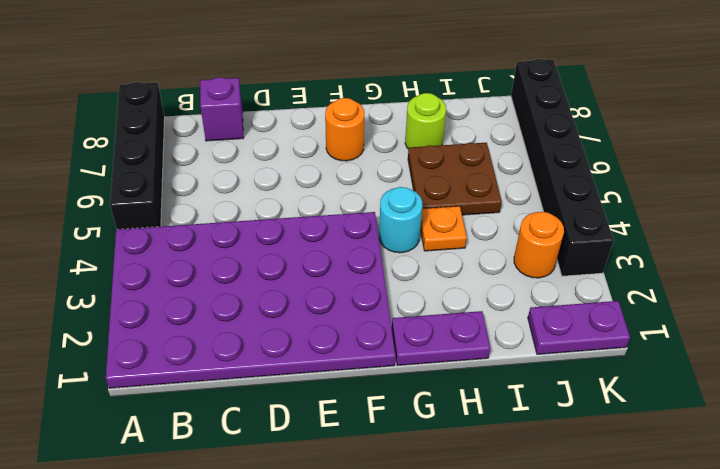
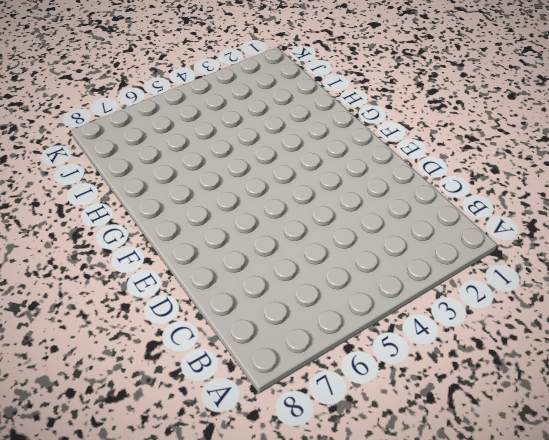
none -> purple plate A1:F4 level 1
none -> black brick A5:A8 level 1
none -> purple brick C8 level 1

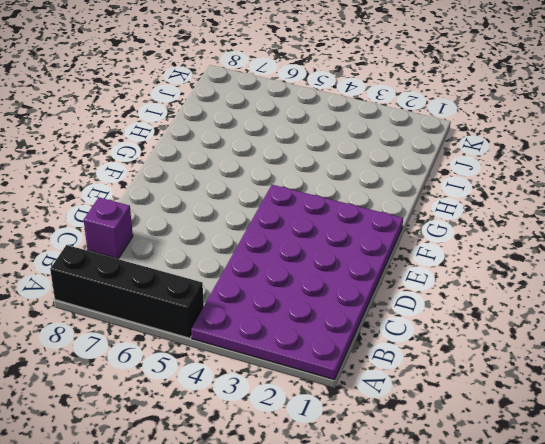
none -> orange round brick F7 level 1
none -> purple plate G1:H1 level 1
none -> cyan round brick G4 level 1

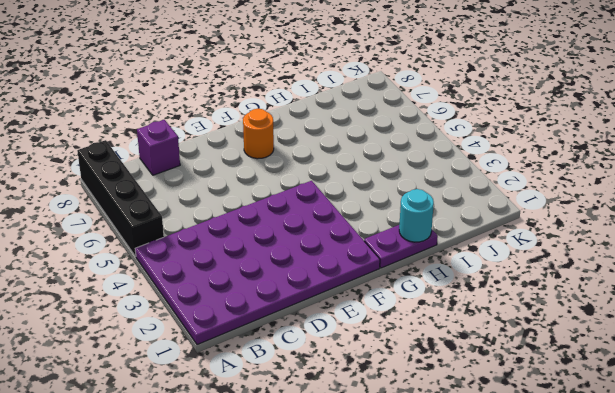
cyan round brick H1 level 2 -> cyan round brick G4 level 1
none -> orange plate H4 level 1
none -> brown plate H5:I6 level 1
none -> lime round brick H7 level 1

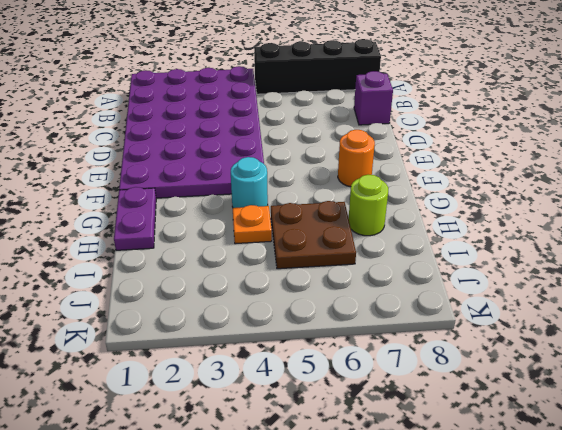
none -> purple plate J1:K1 level 1
none -> orange round brick J3 level 1
none -> black brick K3:K8 level 1

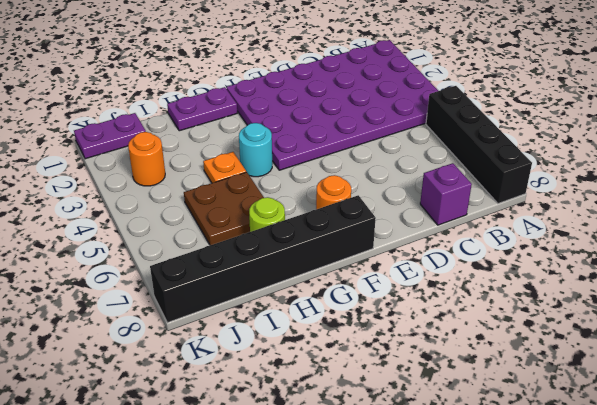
black brick F8:K8 level 1 -> black brick K3:K8 level 1

